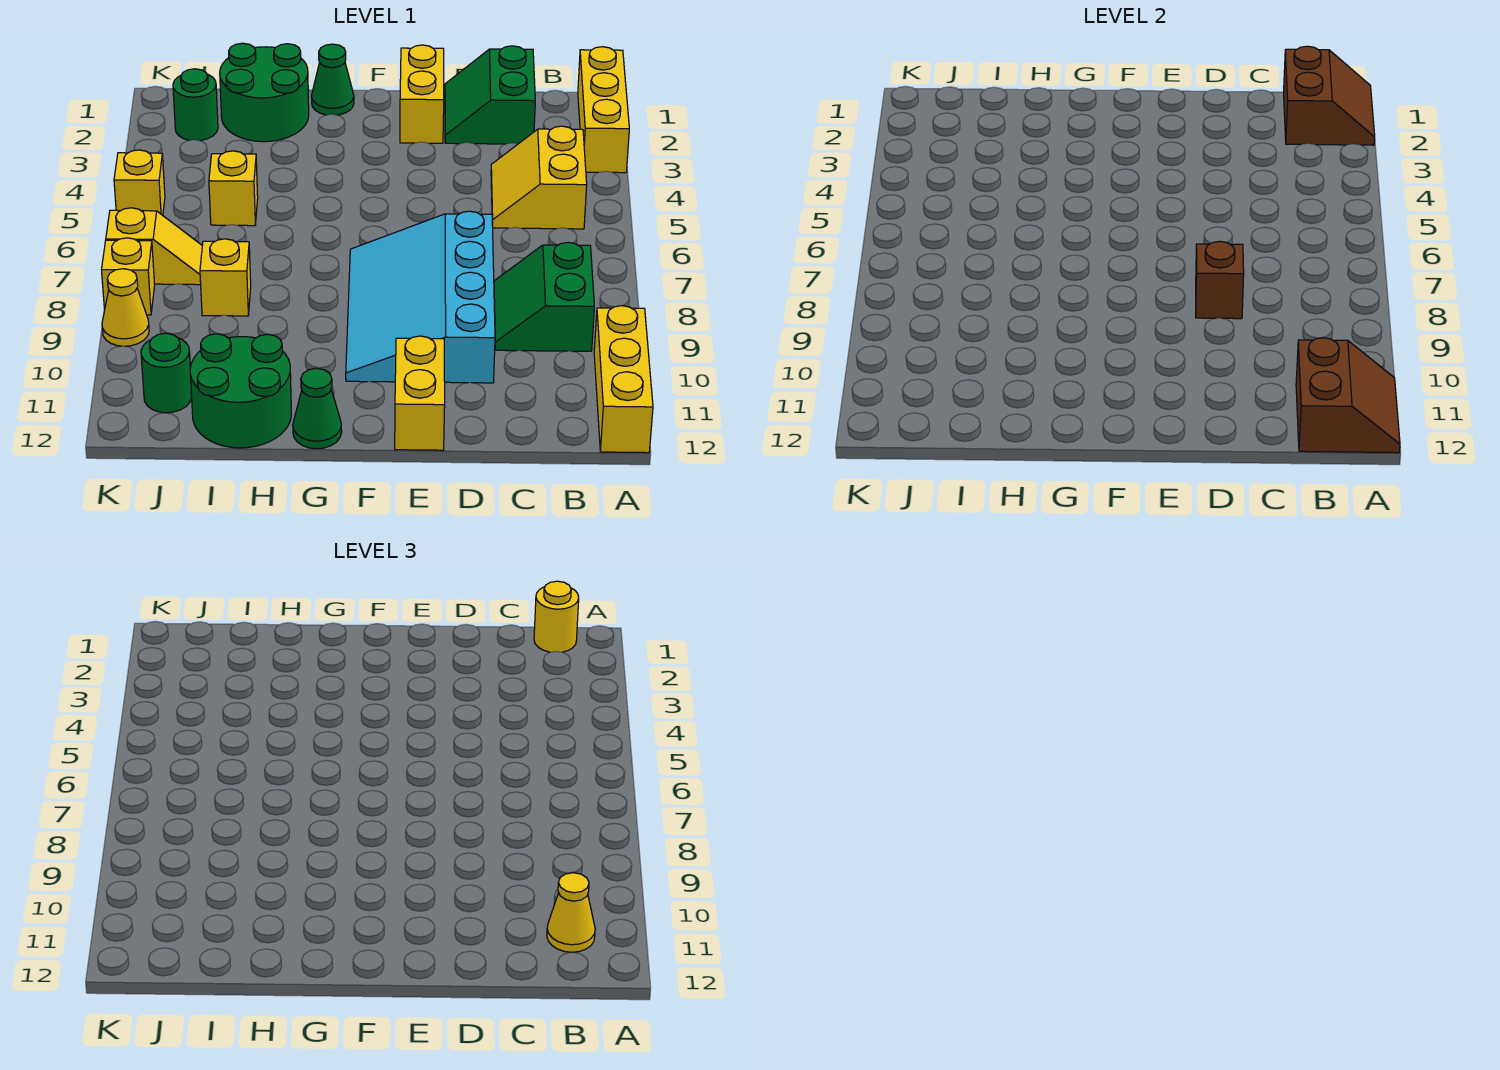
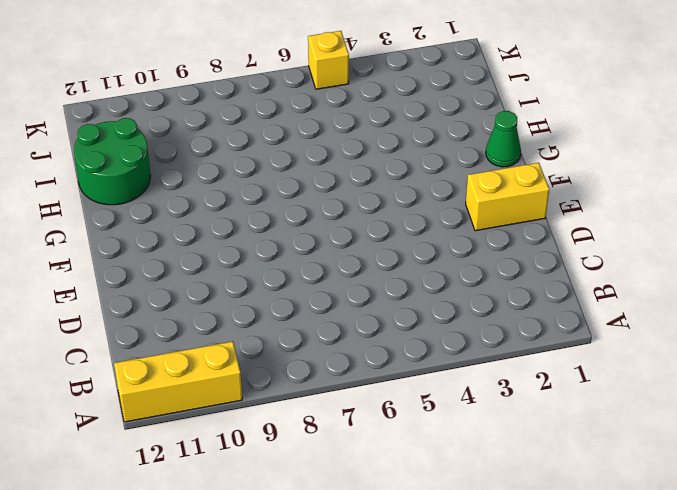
none -> yellow brick A1:A3 level 1
none -> yellow slope B4:C5 level 1 top B
none -> green slope B8:C9 level 1 top B

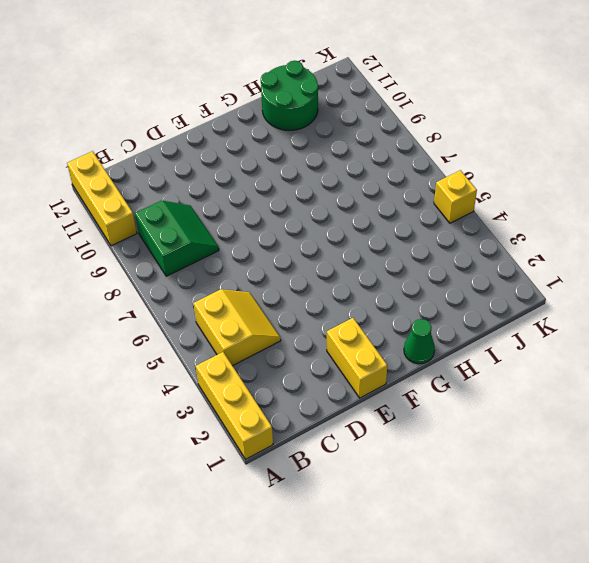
none -> green slope C1:D2 level 1 top C
none -> cyan slope D7:F10 level 1 top D
none -> yellow brick E11:E12 level 1

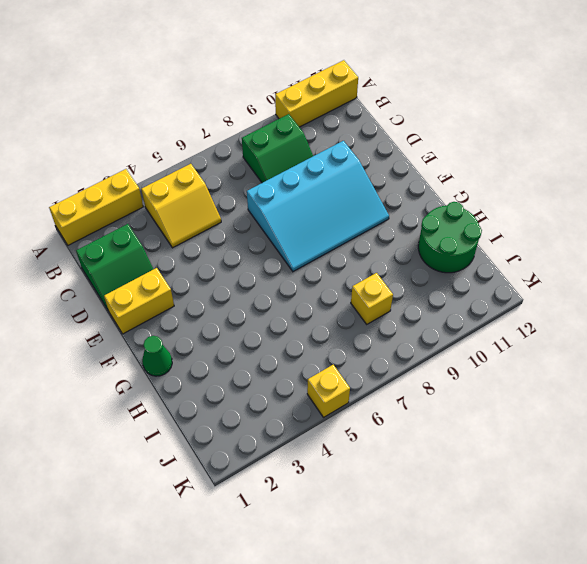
none -> yellow brick E11:E12 level 1
none -> green cone G12 level 1
none -> green round brick H1:I2 level 1

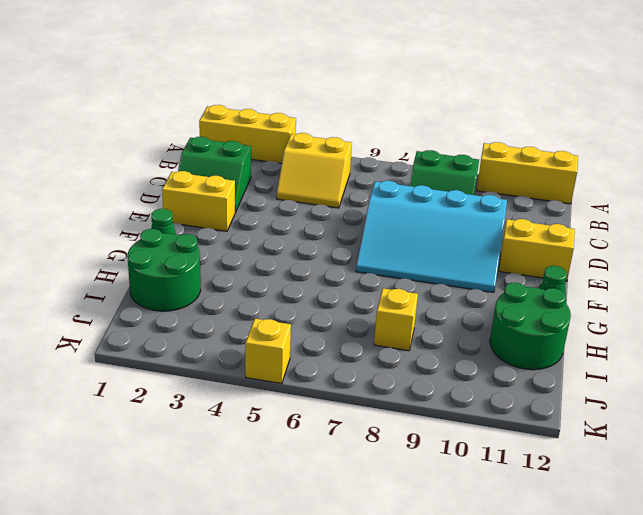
none -> yellow brick I5 level 1
none -> green round brick J2 level 1
none -> yellow slope J7:K7 level 1 top K

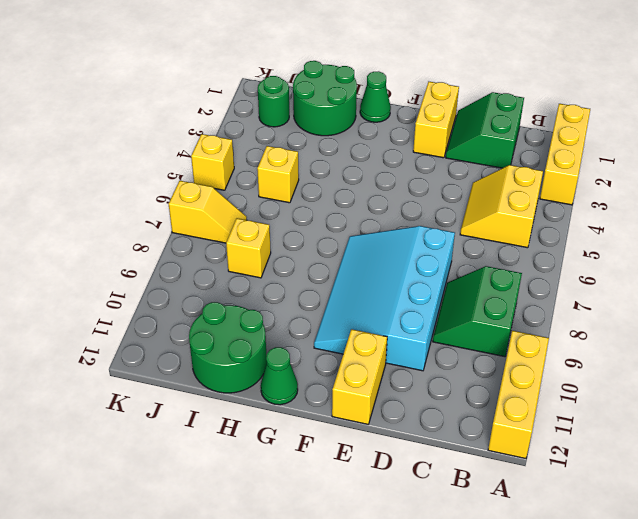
none -> green round brick J11 level 1
none -> yellow brick K8 level 1
none -> yellow cone K9 level 1

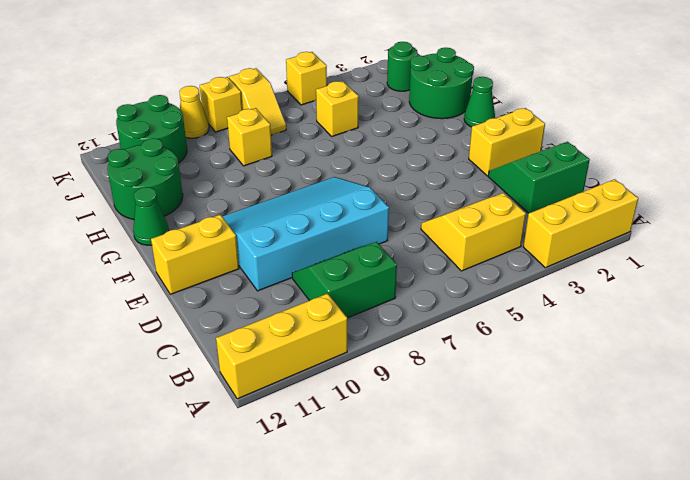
green round brick J10:K11 level 1 -> green round brick J11 level 1
none -> brown slope A1:B2 level 2 top B
none -> brown slope A11:B12 level 2 top B
none -> brown brick D8 level 2

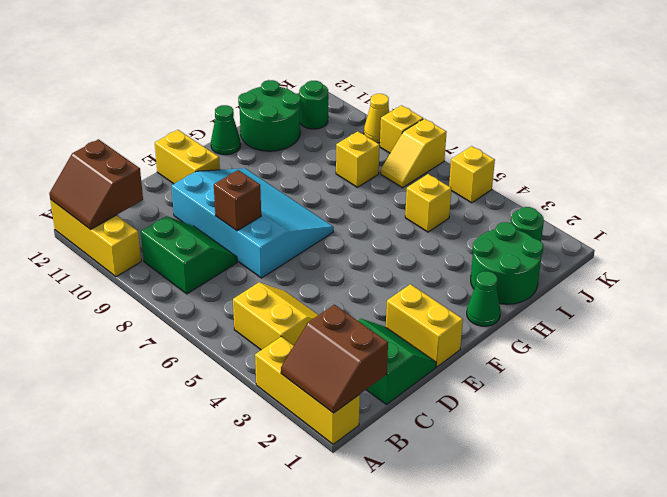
none -> yellow round brick B1 level 3
none -> yellow cone B11 level 3

